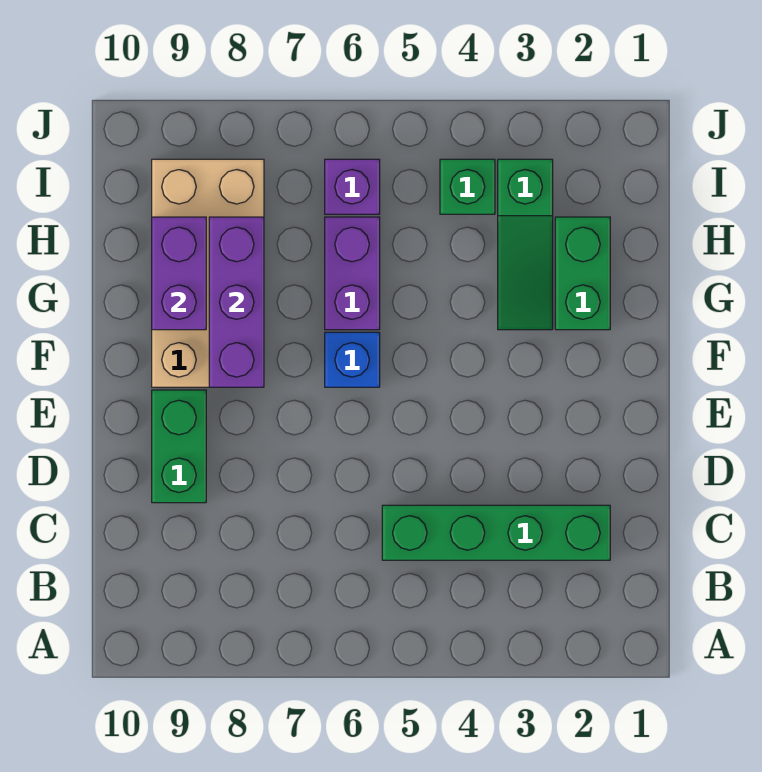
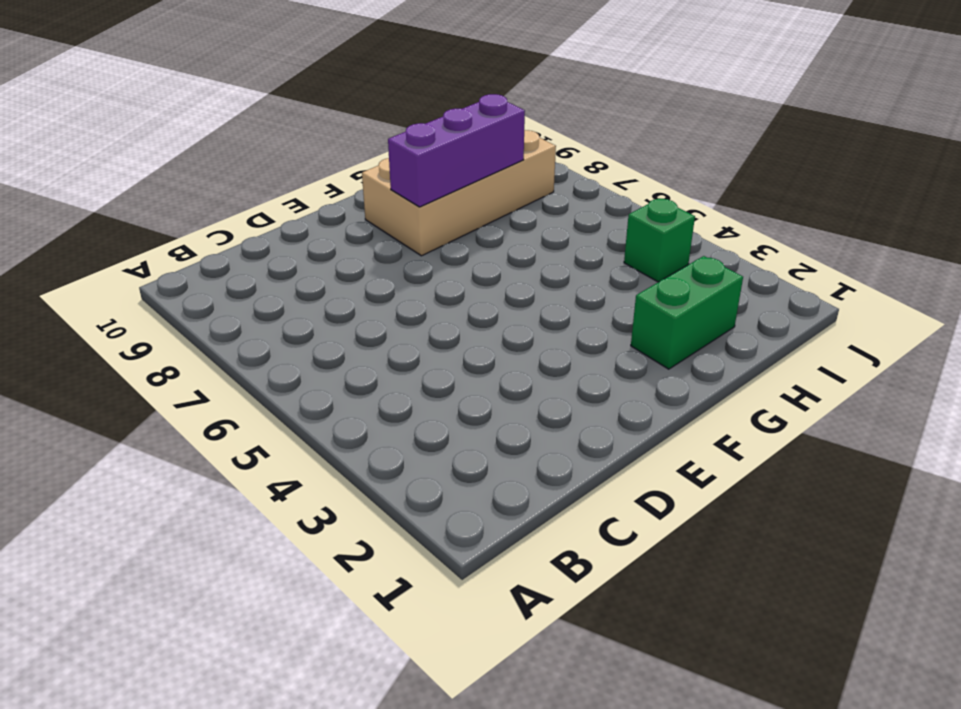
none -> green brick C2:C5 level 1
none -> green brick D9:E9 level 1

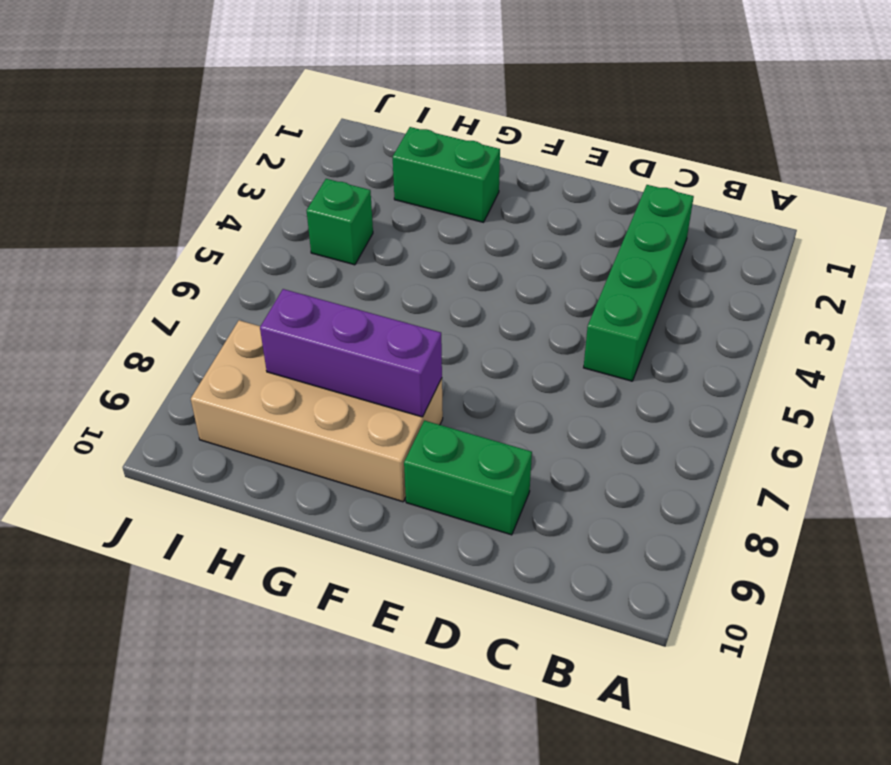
none -> blue brick F6 level 1
none -> green slope G3:I3 level 1 top I

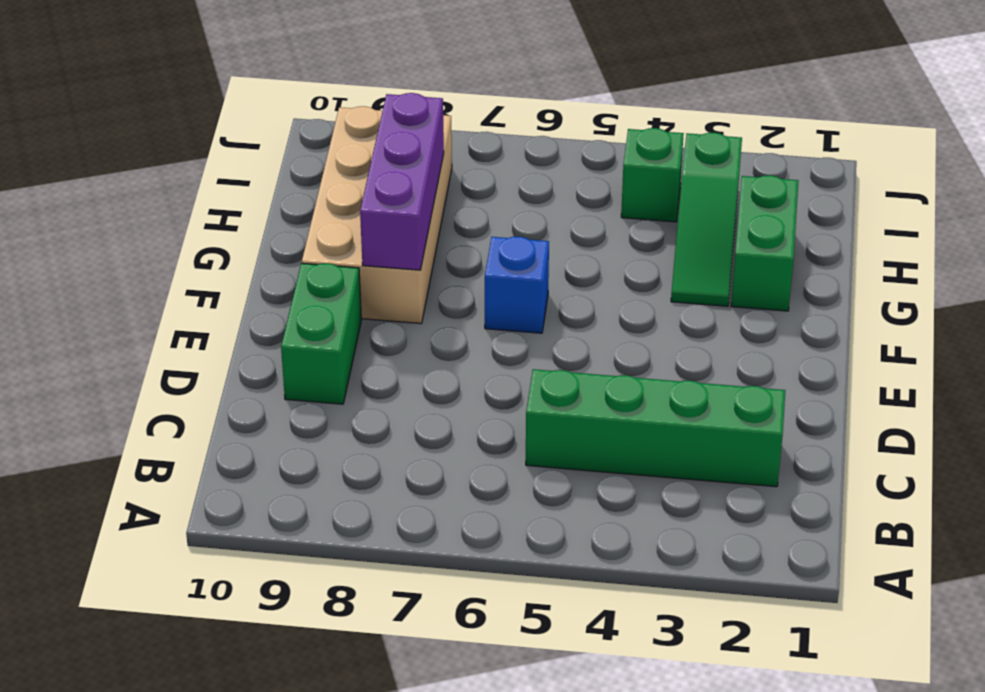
none -> purple brick G6:H6 level 1
none -> purple brick I6 level 1

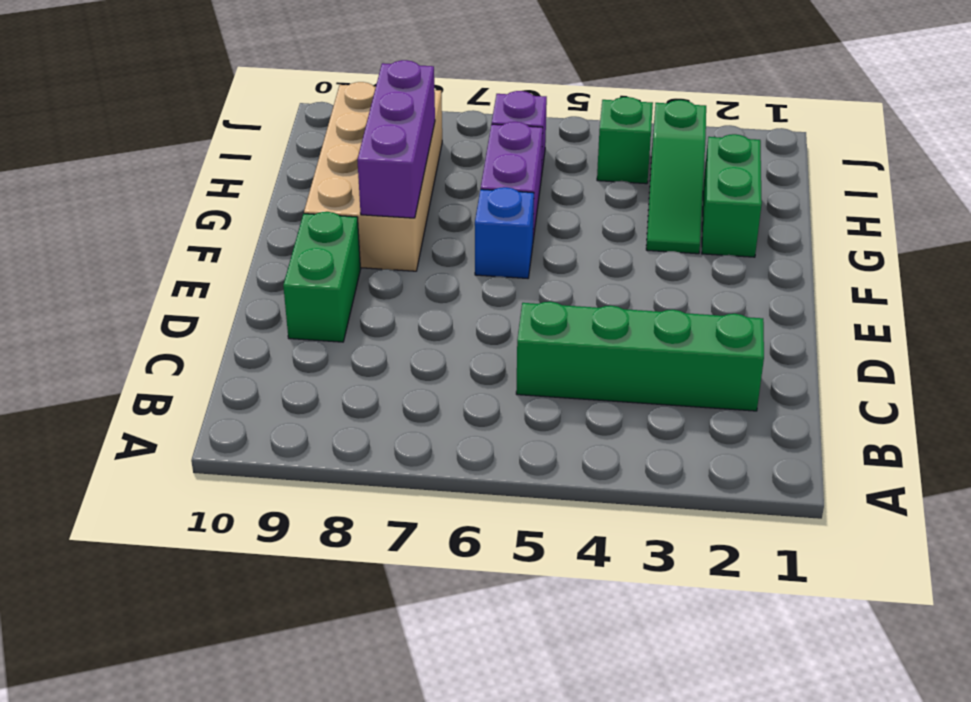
none -> purple brick G9:H9 level 2

